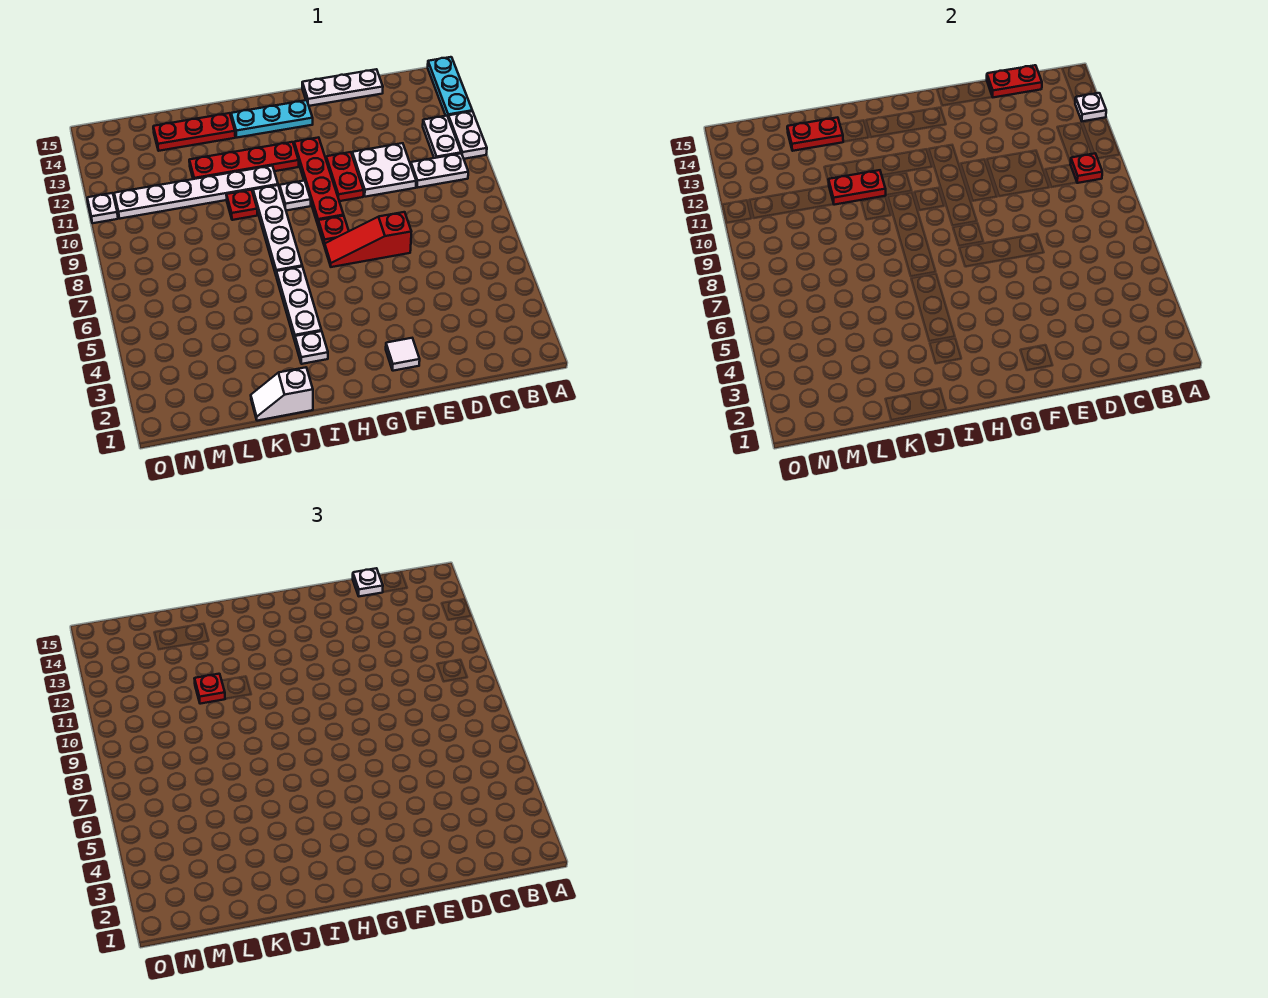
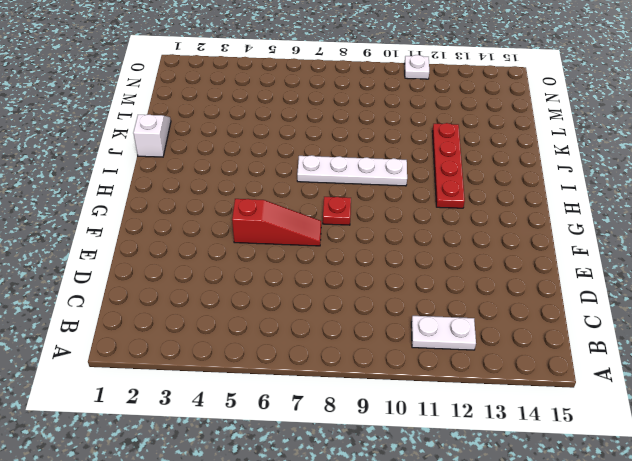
red slope F5:F7 level 1 top 5 -> red slope E7:G7 level 1 top E
none -> white plate A11:A12 level 1
none -> cyan plate A13:A15 level 1
none -> white plate B10:C10 level 1

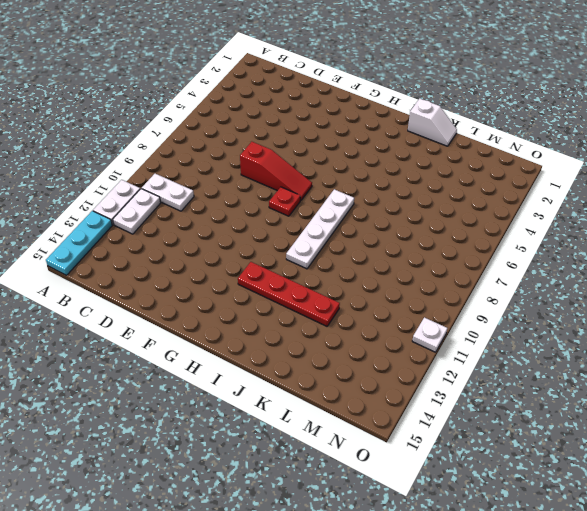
none -> white plate D10:E11 level 1
none -> white plate D15:F15 level 1
none -> white tile F2 level 1

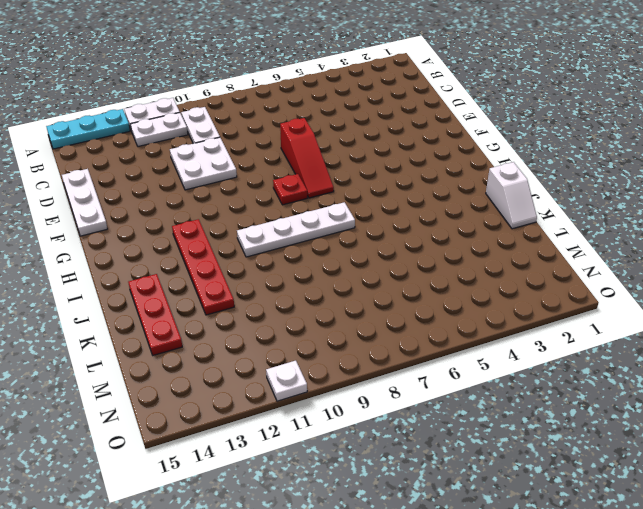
none -> white tile F2 level 1
none -> red plate F10:F11 level 1
none -> red plate G9:G12 level 1

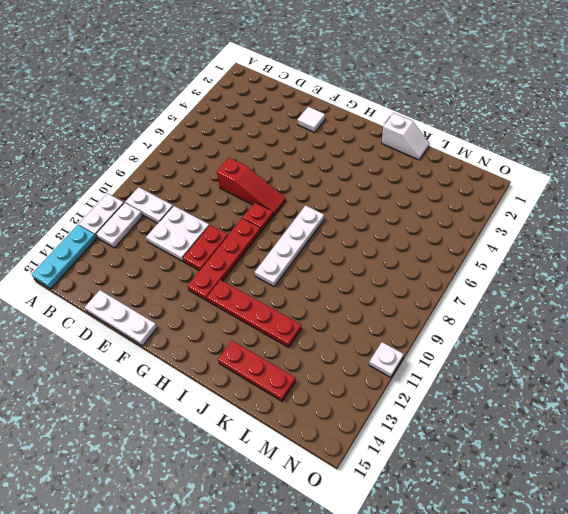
none -> cyan plate G14:I14 level 1
none -> white plate H10 level 1
none -> white plate I3 level 1

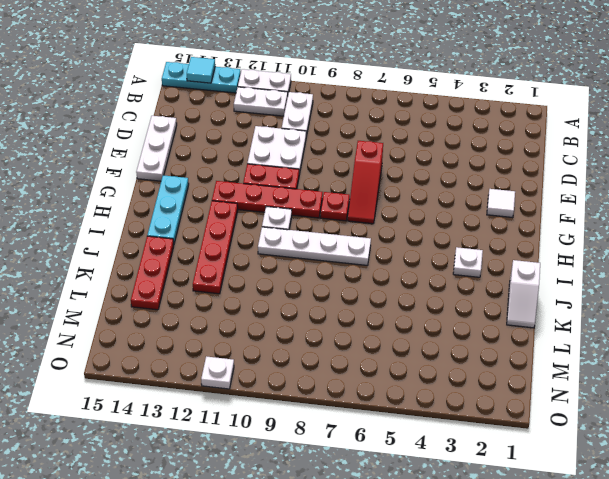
cyan tile A14 level 2 -> none
none -> white plate I4:I6 level 1
none -> white plate I11:N11 level 1
none -> red plate J10 level 1

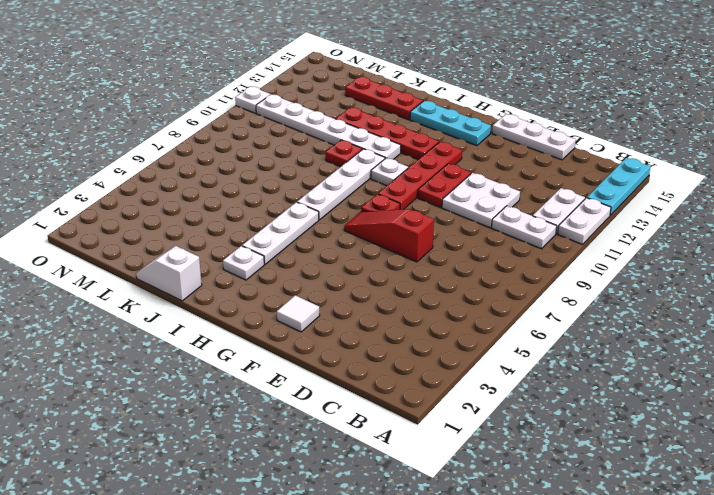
none -> white plate A13 level 2
none -> red plate B10 level 2
none -> red plate C15:D15 level 2

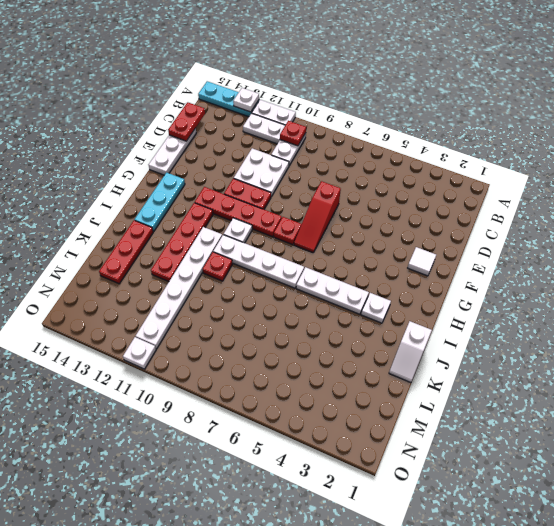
none -> red plate J11:K11 level 2
none -> red plate K14:L14 level 2
none -> white plate D15 level 3

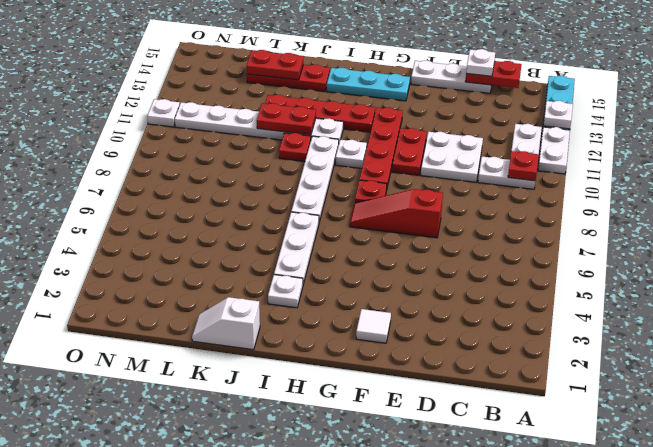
none -> red plate K11 level 3

